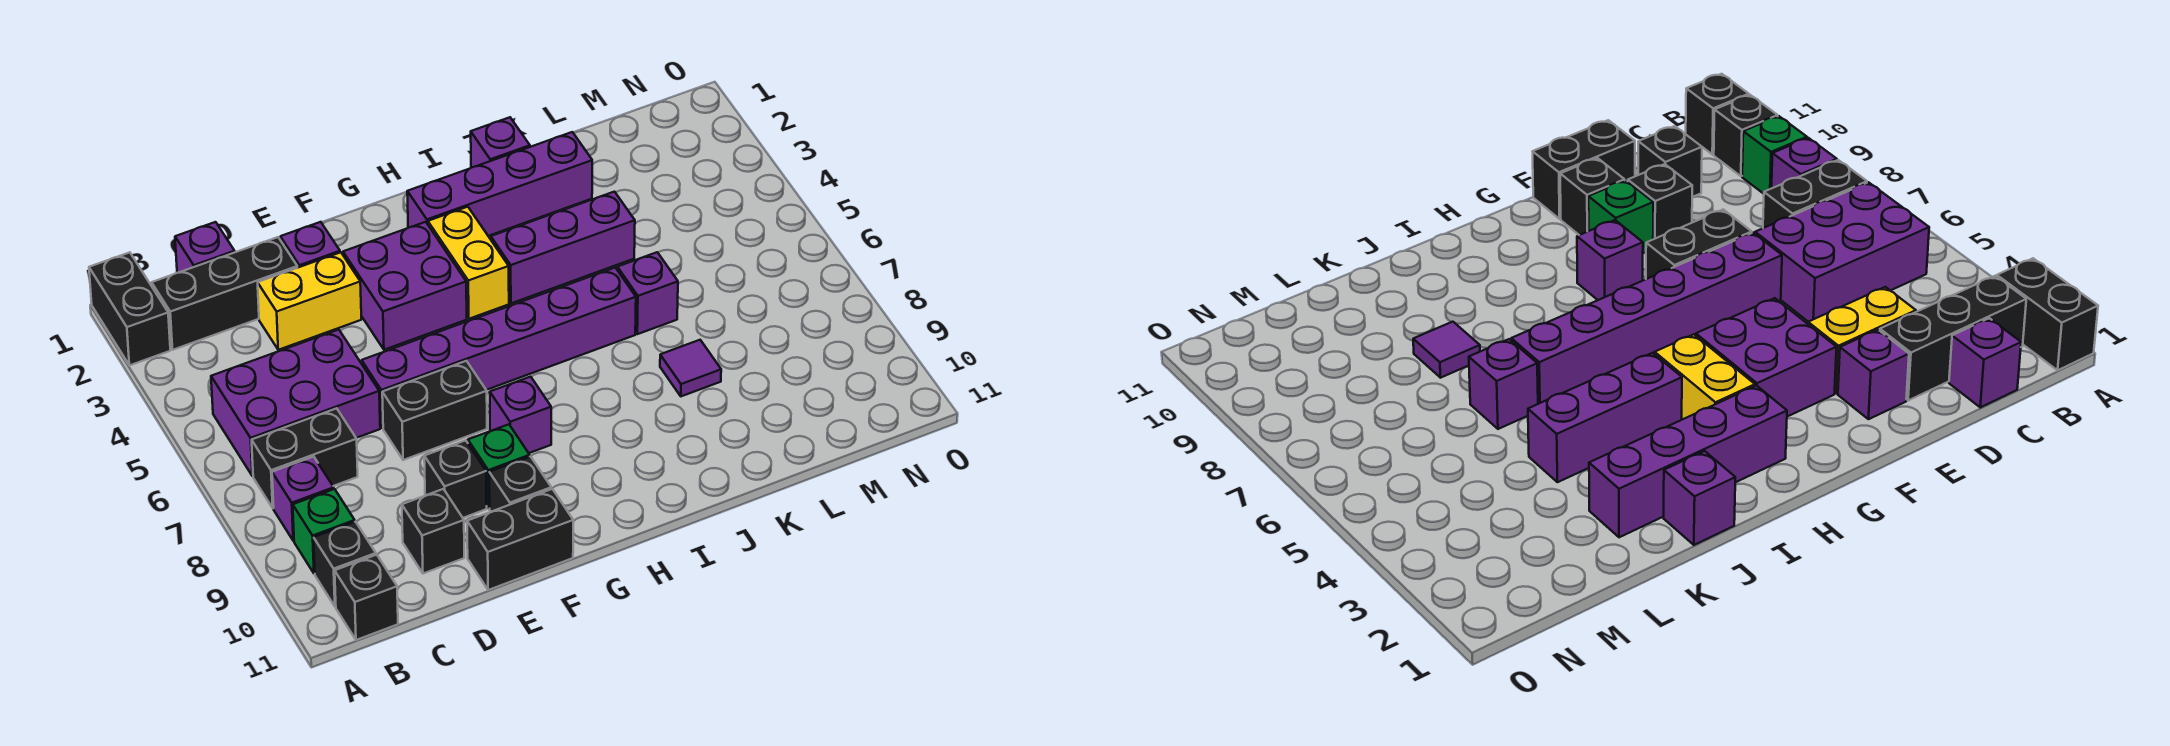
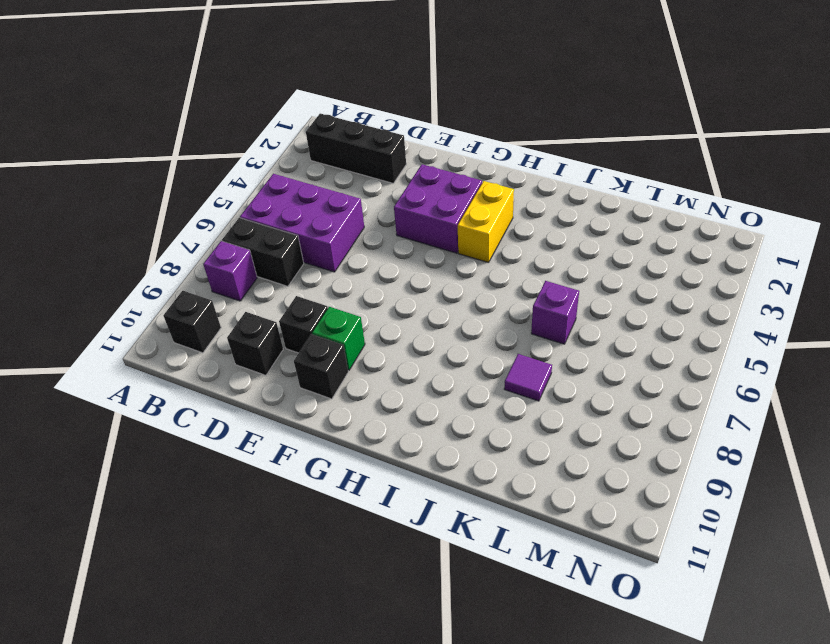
none -> black brick A1:A2 level 1
none -> green brick B9 level 1
none -> black brick B11 level 1

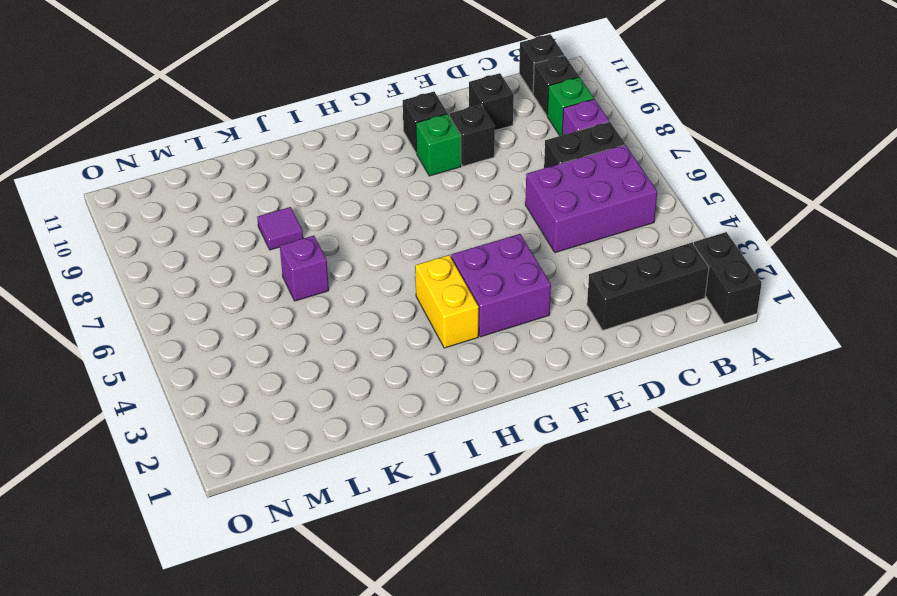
none -> purple brick C1 level 1
none -> yellow brick D3:E3 level 1
none -> purple brick E2 level 1

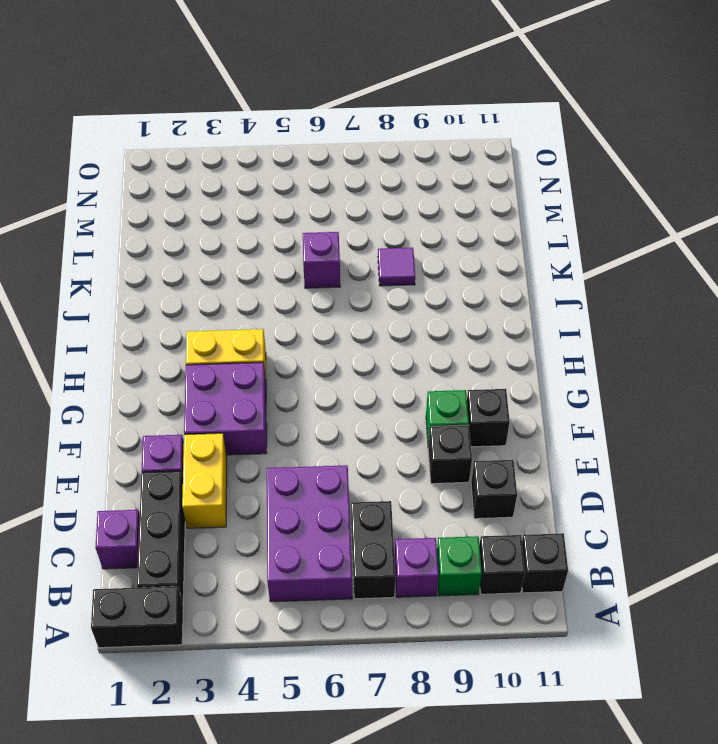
none -> purple brick E6:J6 level 1
none -> black brick E7:F7 level 1
none -> black brick E11:F11 level 1

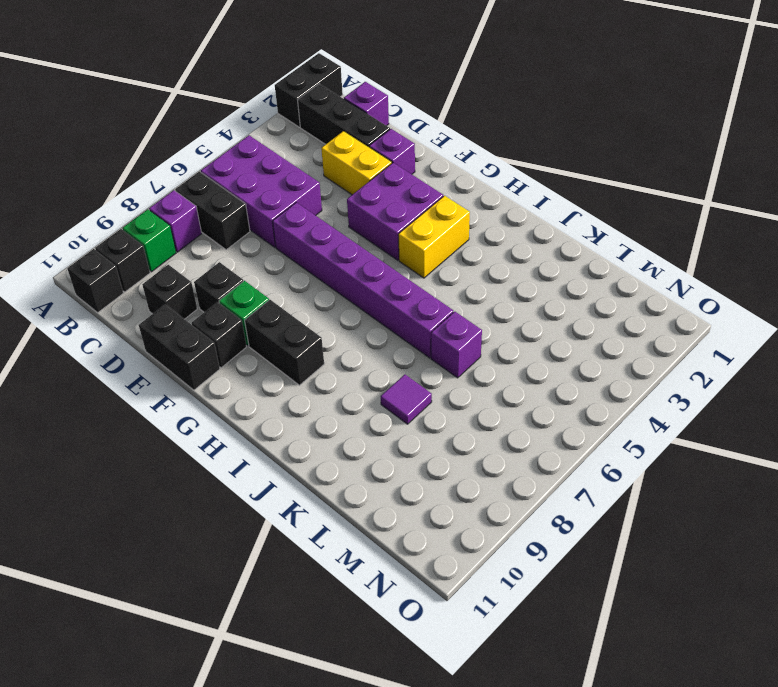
black brick G9:H9 level 1 -> black brick E7:F7 level 1
none -> purple brick G8 level 1
none -> purple brick H2:K2 level 1
none -> purple brick I4:K4 level 1

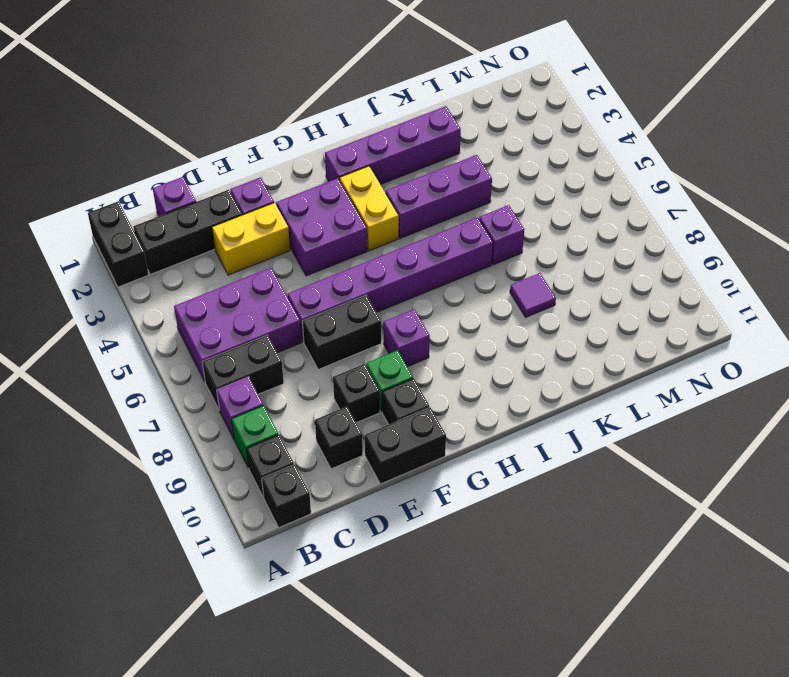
none -> purple brick J1 level 1

